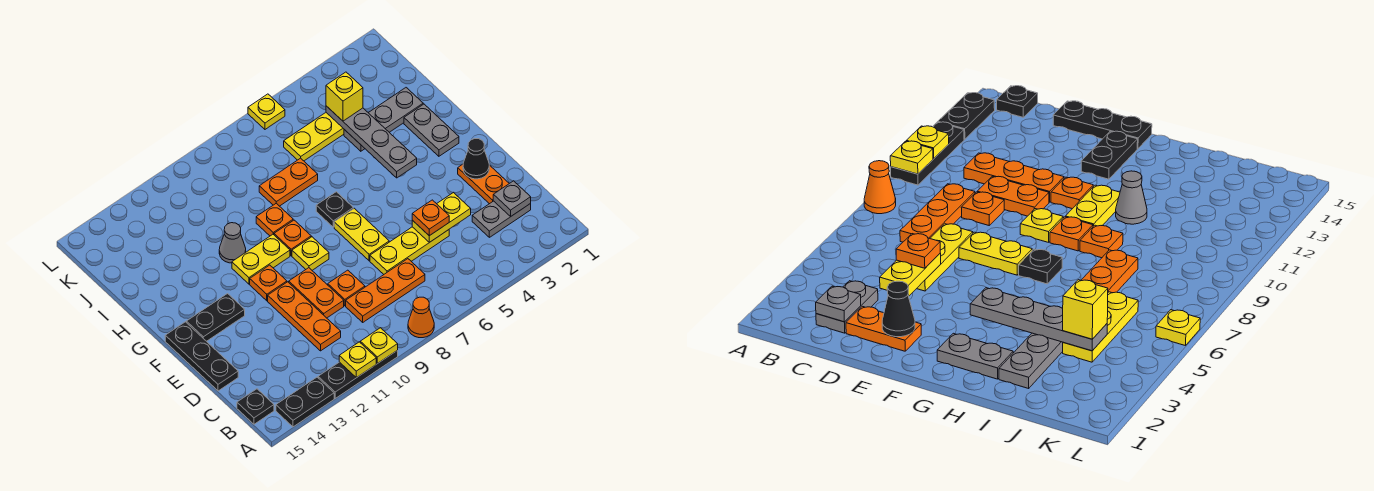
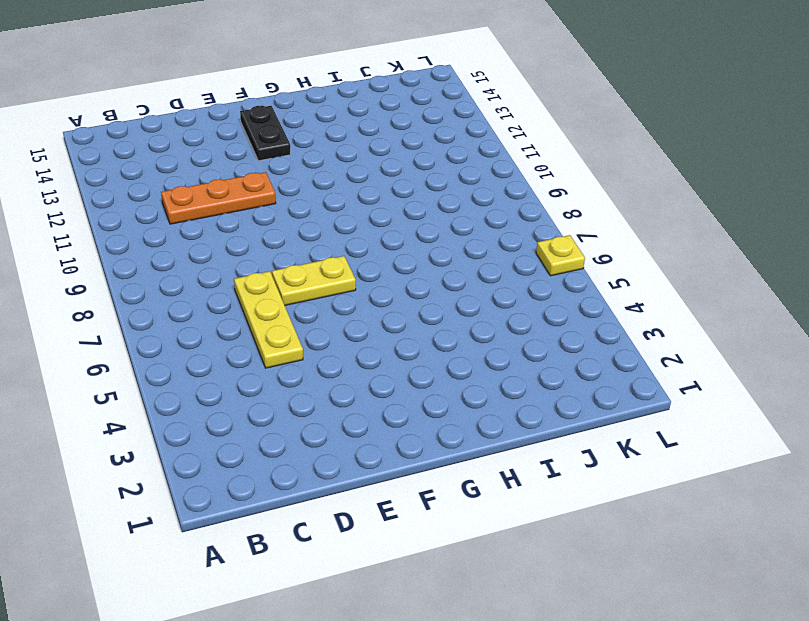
none -> orange cone A8 level 1
none -> black plate A10:A12 level 1
none -> black plate A13:A14 level 1
none -> black plate B15 level 1

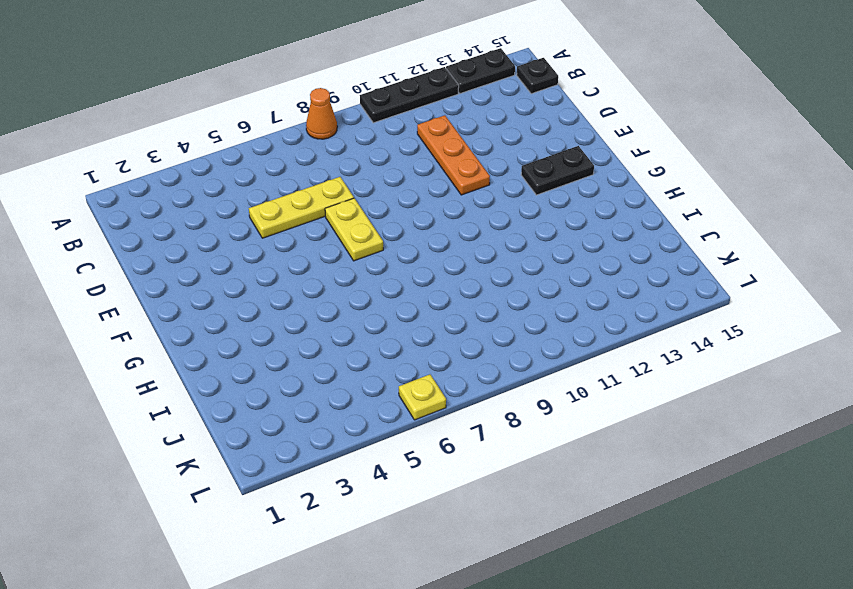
none -> grey plate C2:C3 level 1
none -> orange plate C7:C9 level 1
none -> orange plate D2:E2 level 1
none -> orange plate D9 level 1

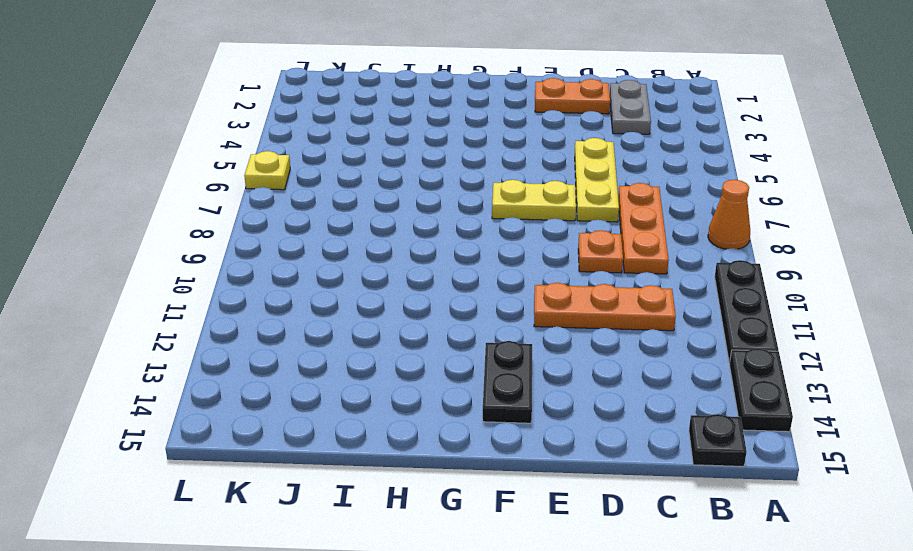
none -> orange plate D10:E10 level 1
none -> black plate D15:F15 level 1
none -> yellow plate F9 level 1
none -> orange plate F11 level 1

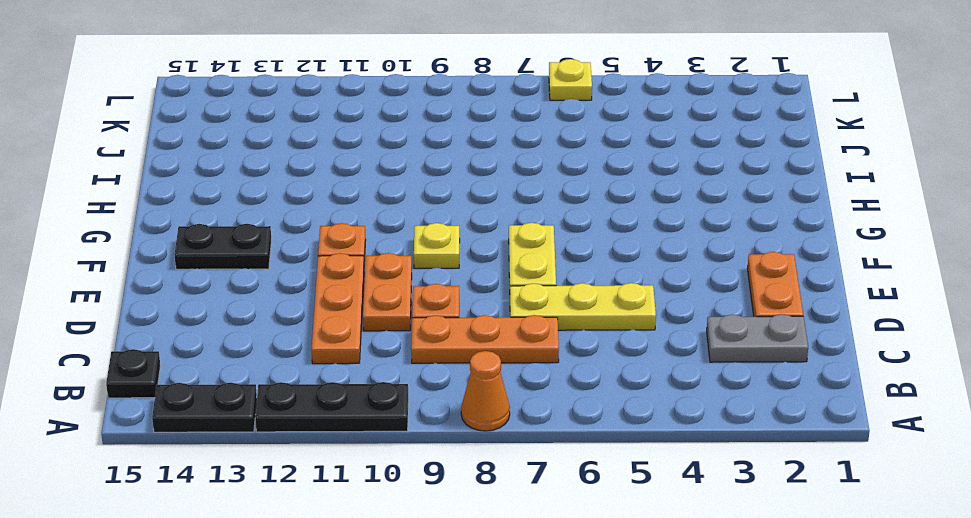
none -> black plate D15:F15 level 1
none -> grey plate G2:H2 level 1
none -> black plate G7 level 1
none -> orange plate G9 level 1

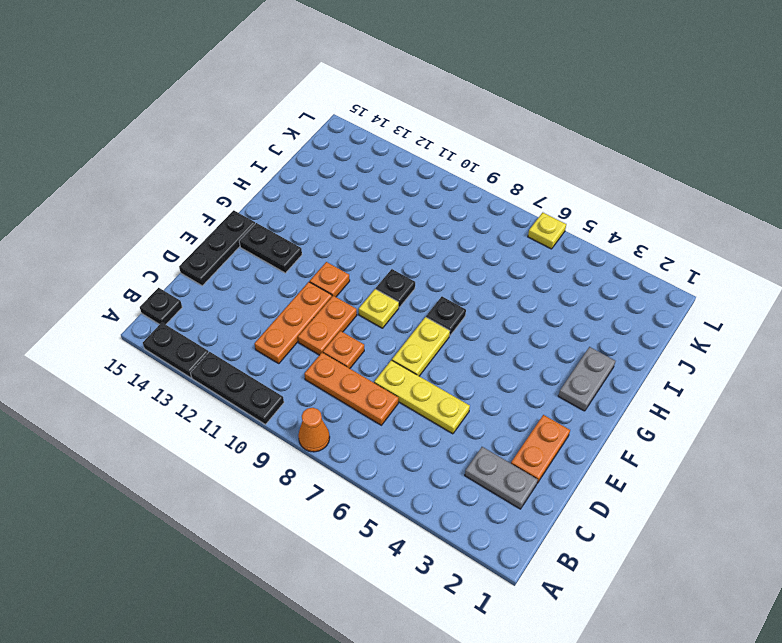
black plate G9 level 1 -> orange plate G9 level 1
none -> yellow plate G10:G11 level 1
none -> orange plate H9 level 1
none -> grey cone H11 level 1
none -> grey plate I2:I4 level 1

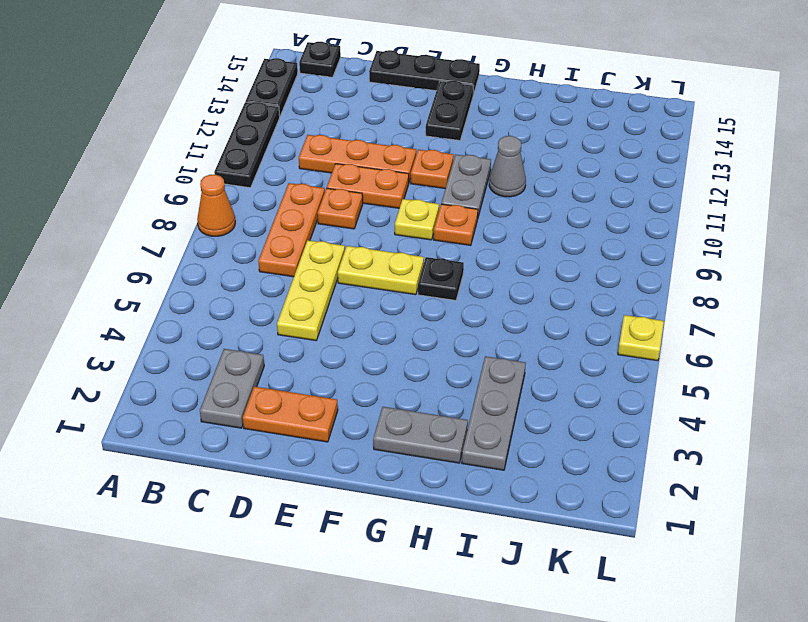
grey plate G10:G11 level 1 -> yellow plate G10:G11 level 1
none -> orange plate H9 level 1
none -> orange plate I7:I8 level 1
none -> yellow plate J4:J6 level 1
none -> yellow plate A10 level 2

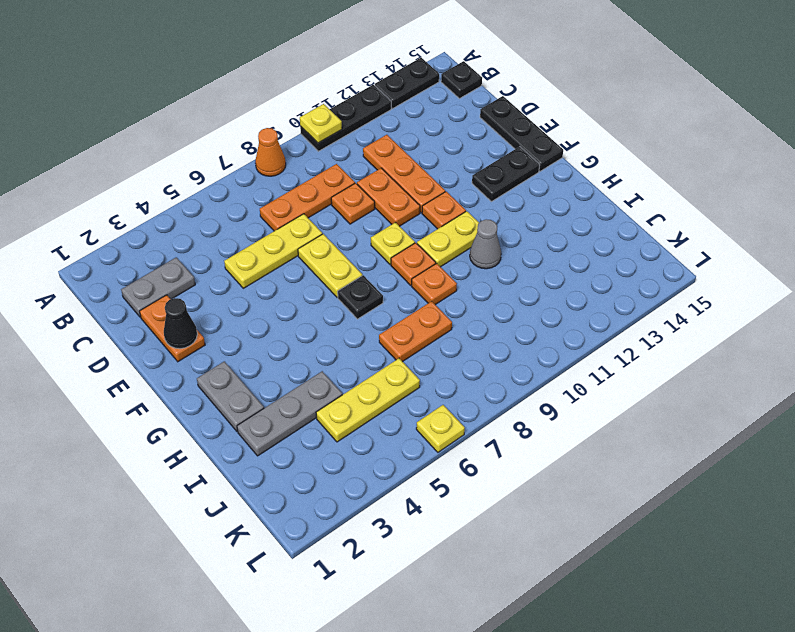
none -> yellow plate A11 level 2
none -> grey plate C2 level 2
none -> yellow plate D4:D5 level 2
none -> grey plate G4:J4 level 2

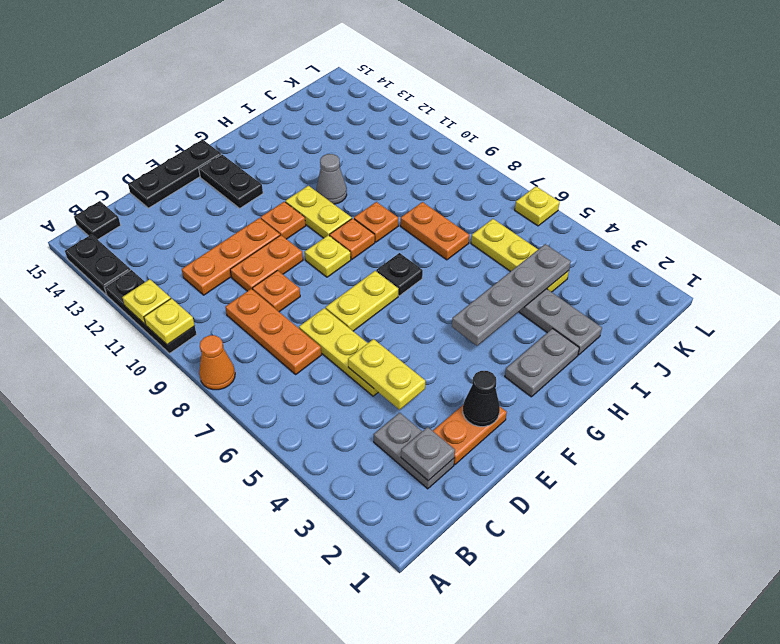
none -> orange plate D5 level 3
none -> yellow brick J4 level 3

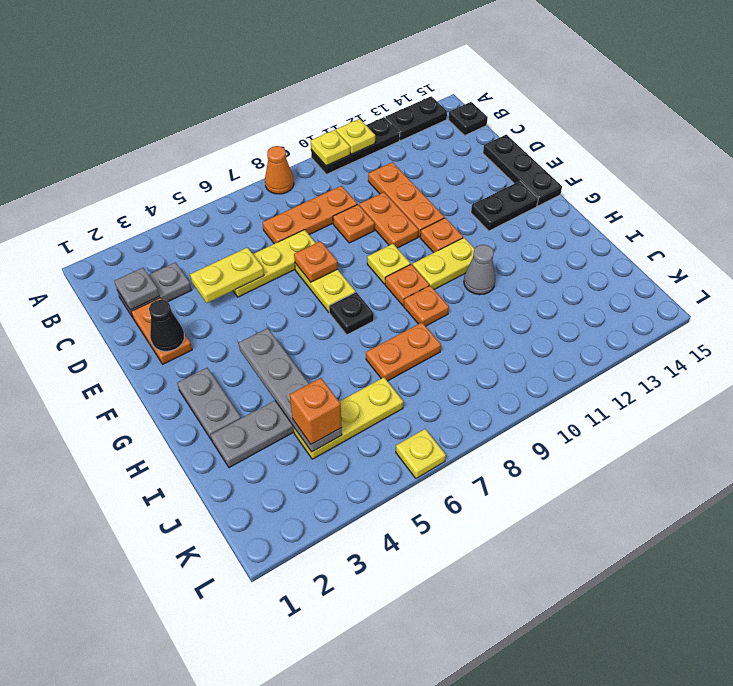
orange plate E7 level 2 -> orange plate D5 level 3
orange brick J4 level 3 -> yellow brick J4 level 3

